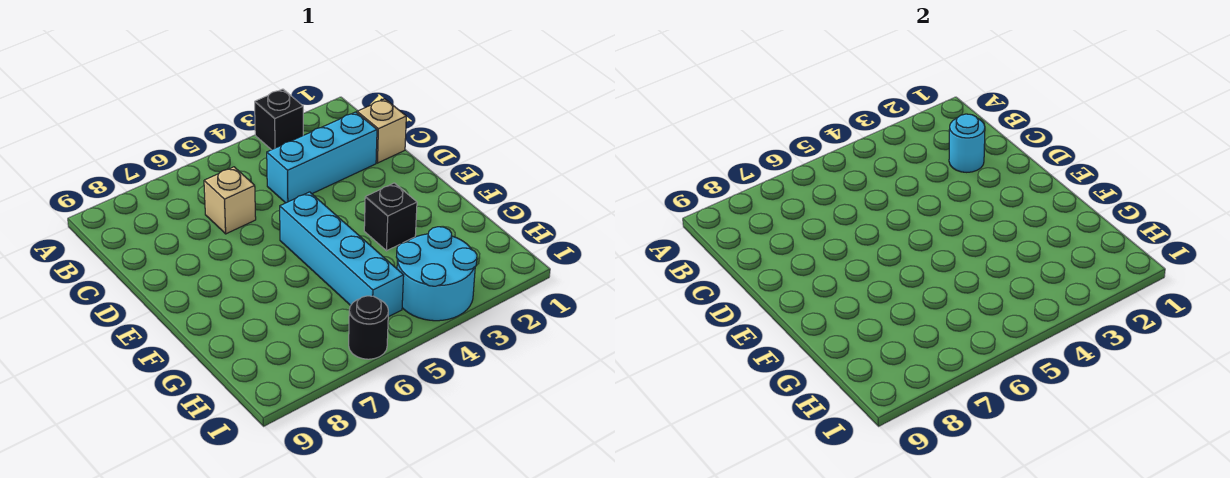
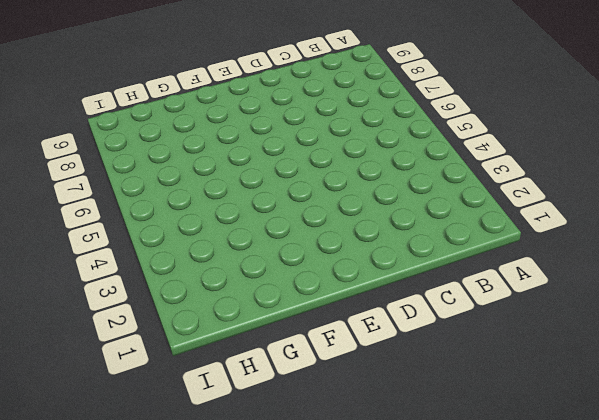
none -> black brick A3 level 1
none -> tan brick C1 level 1

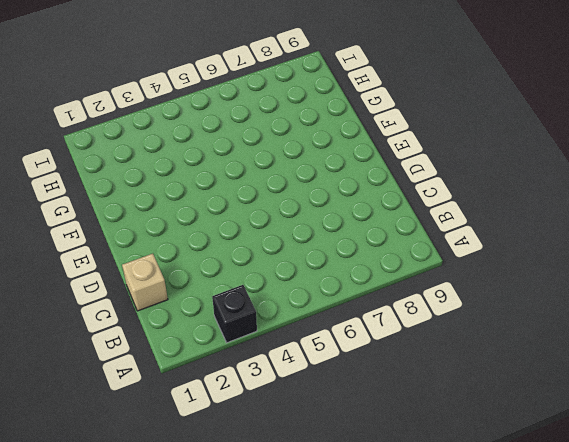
none -> cyan brick C2:C4 level 1
none -> tan brick C6 level 1

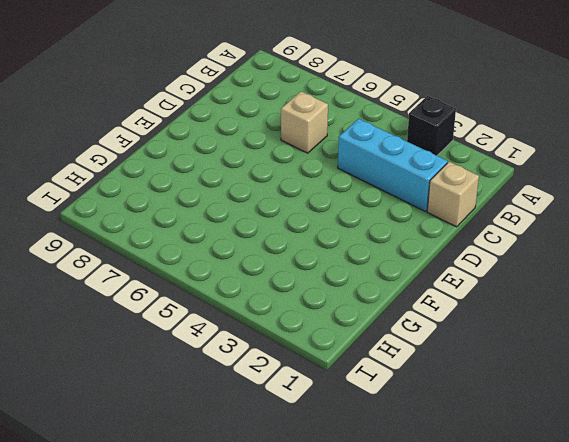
none -> cyan brick E5:H5 level 1
none -> black brick F3 level 1

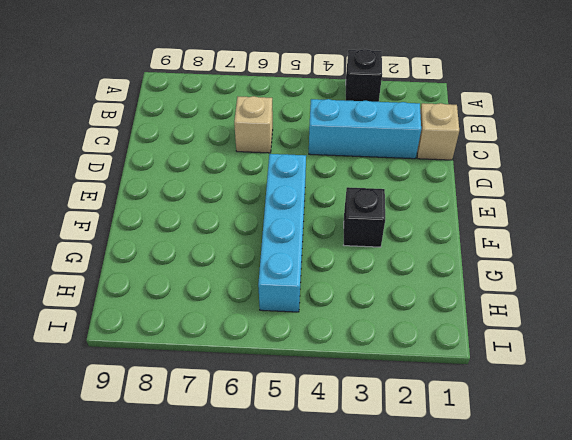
none -> cyan round brick H3:I4 level 1
none -> black round brick I6 level 1

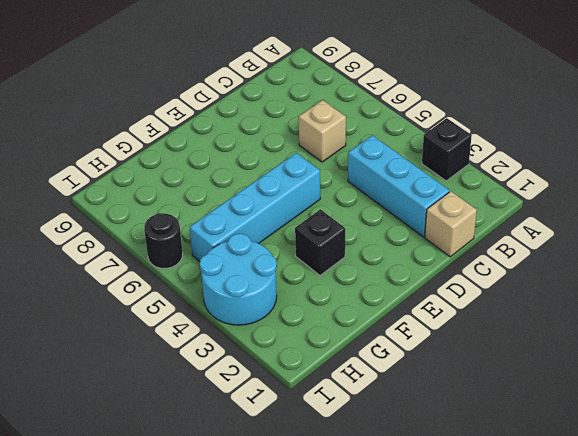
none -> cyan round brick C2 level 2

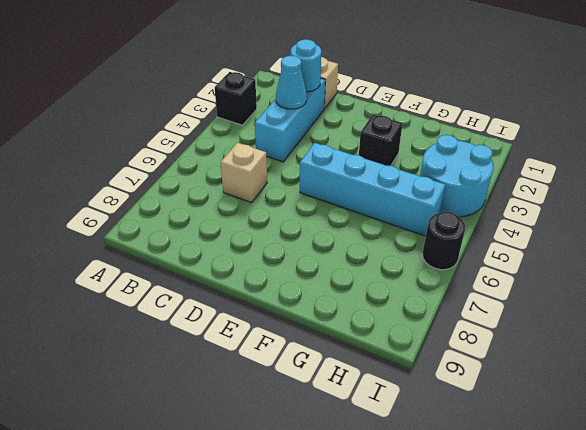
cyan cone C3 level 2 -> none

